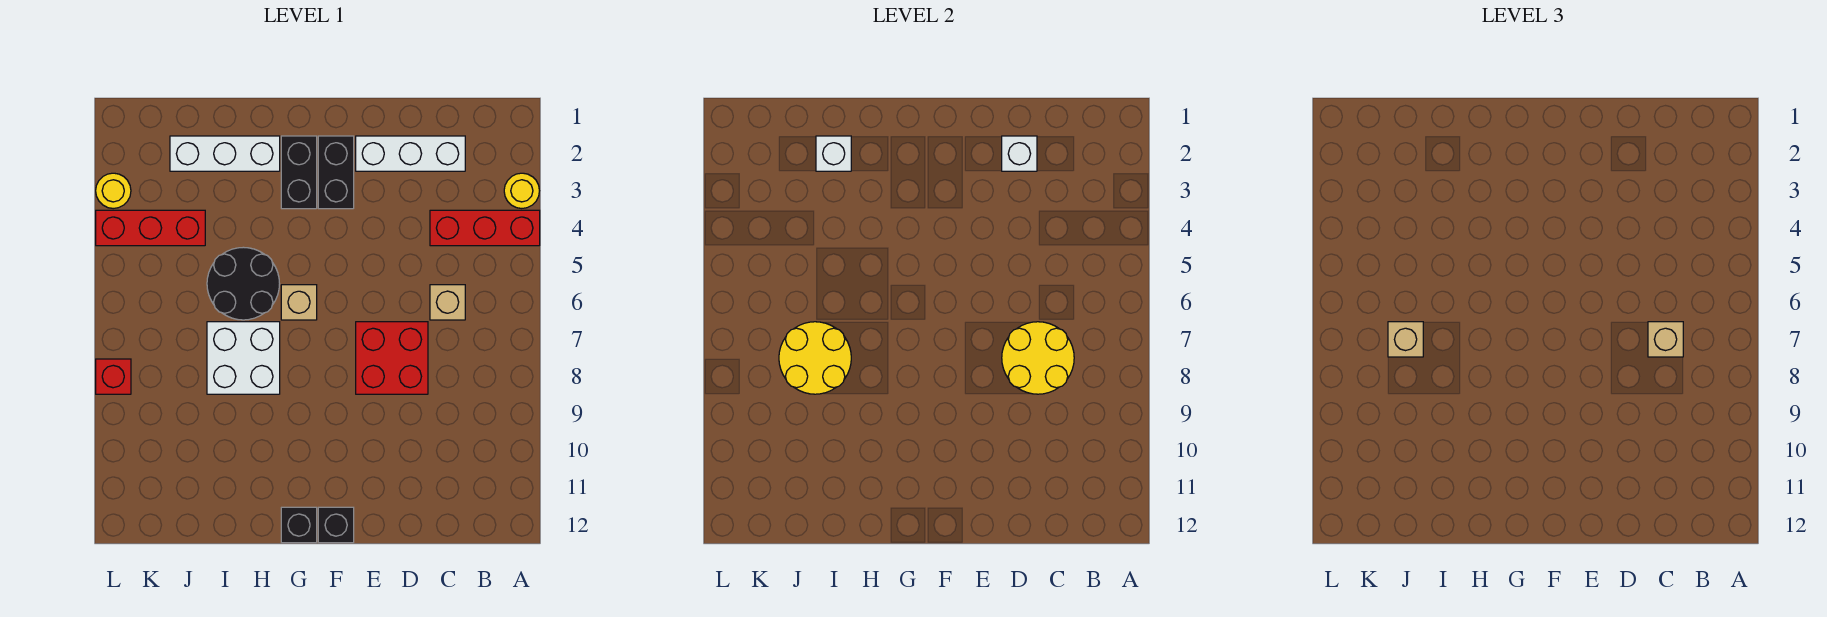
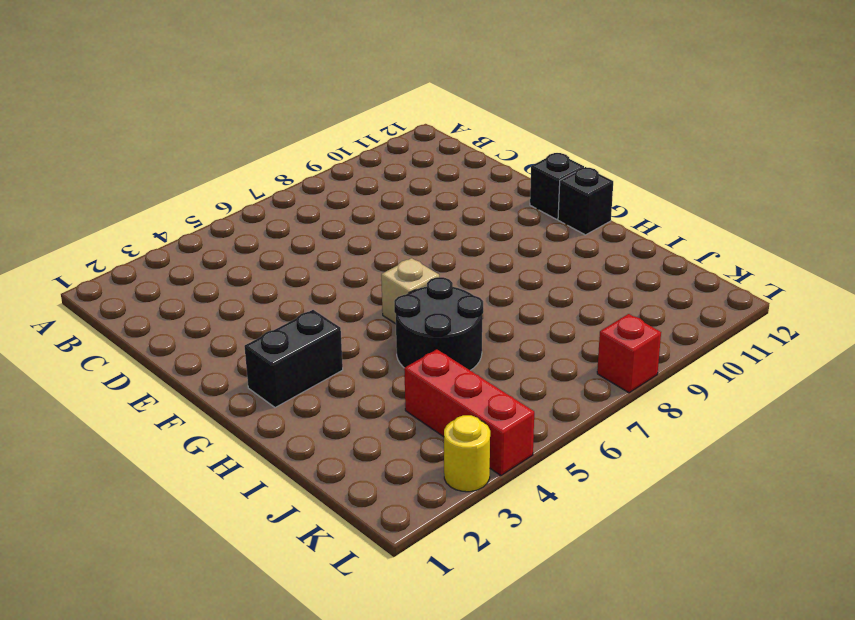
none -> yellow round brick A3 level 1
none -> red brick A4:C4 level 1
none -> white brick C2:E2 level 1

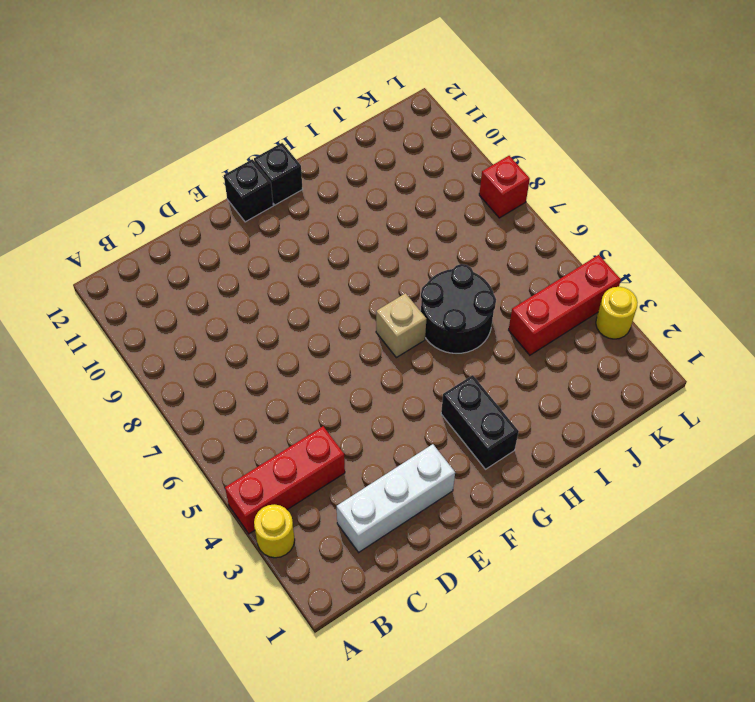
none -> tan brick C6 level 1
none -> red brick D7:E8 level 1
none -> black brick F2:F3 level 1

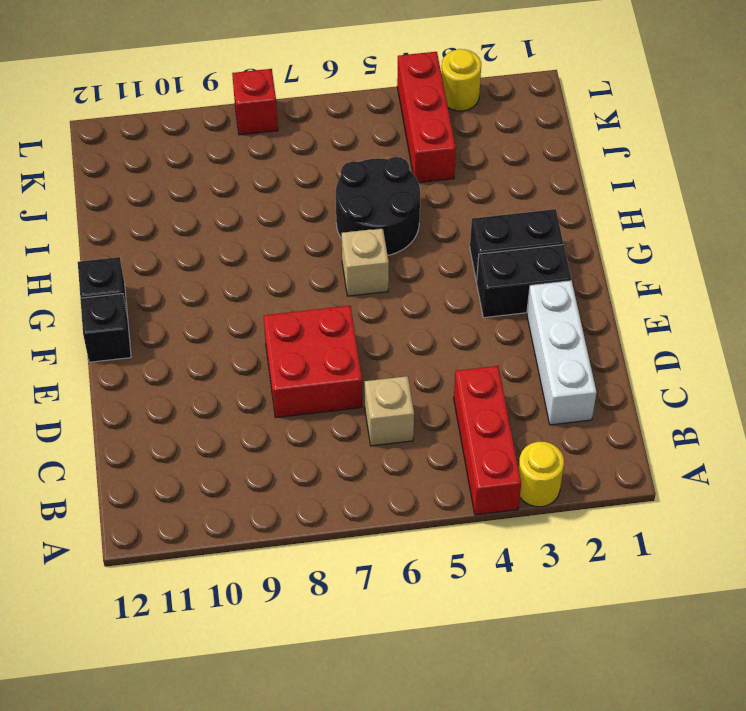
none -> white brick H2:J2 level 1
none -> white brick H7:I8 level 1
none -> yellow round brick C7:D8 level 2

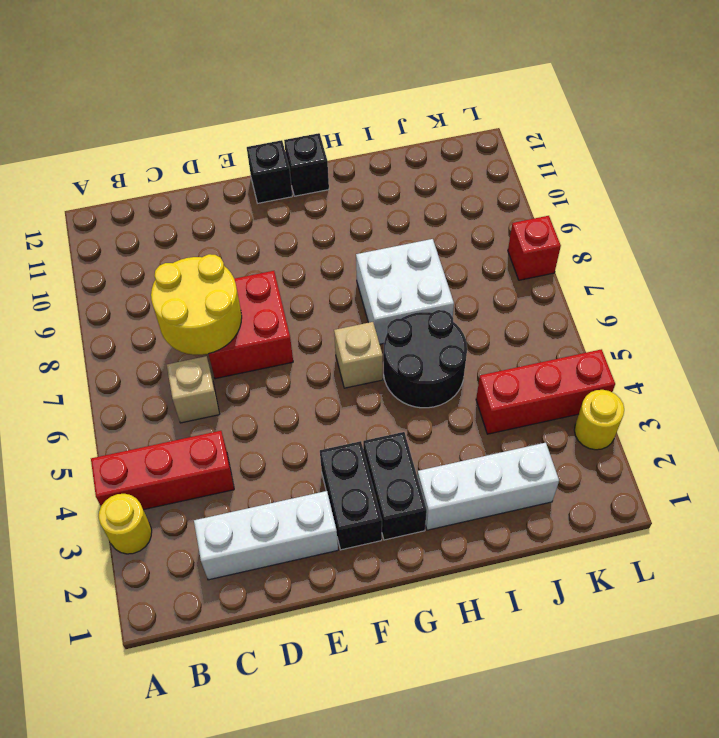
none -> white brick D2 level 2
none -> white brick I2 level 2
none -> yellow round brick I7:J8 level 2

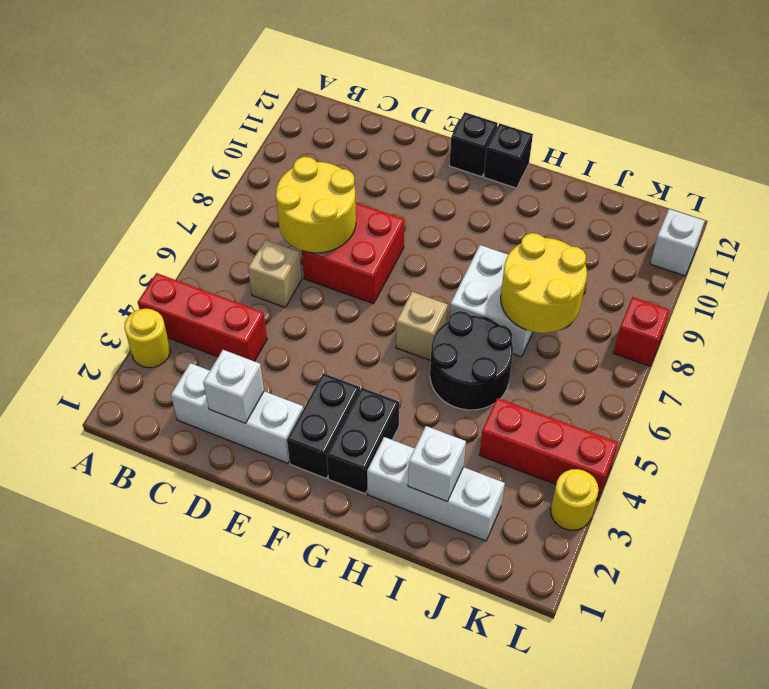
white brick L11 level 1 -> none
none -> tan brick C7 level 3
none -> tan brick J7 level 3

